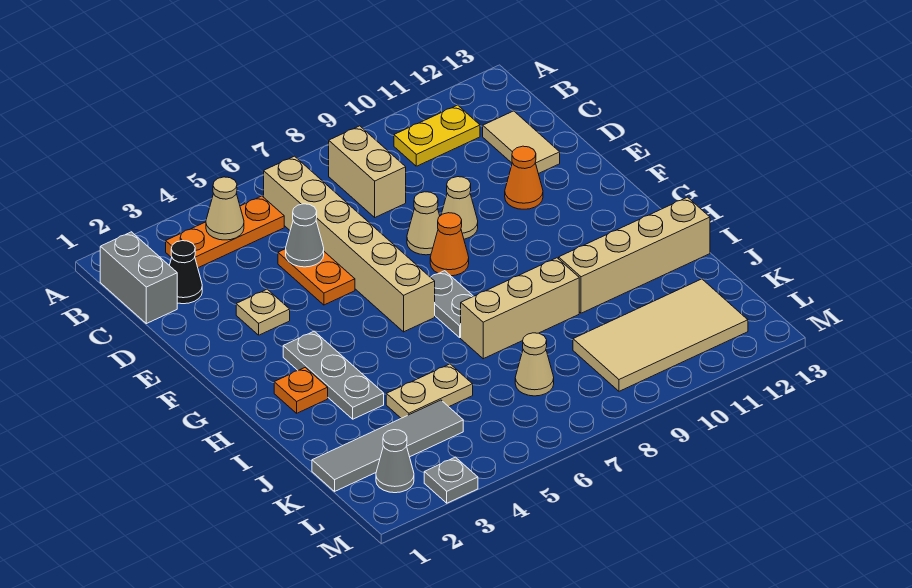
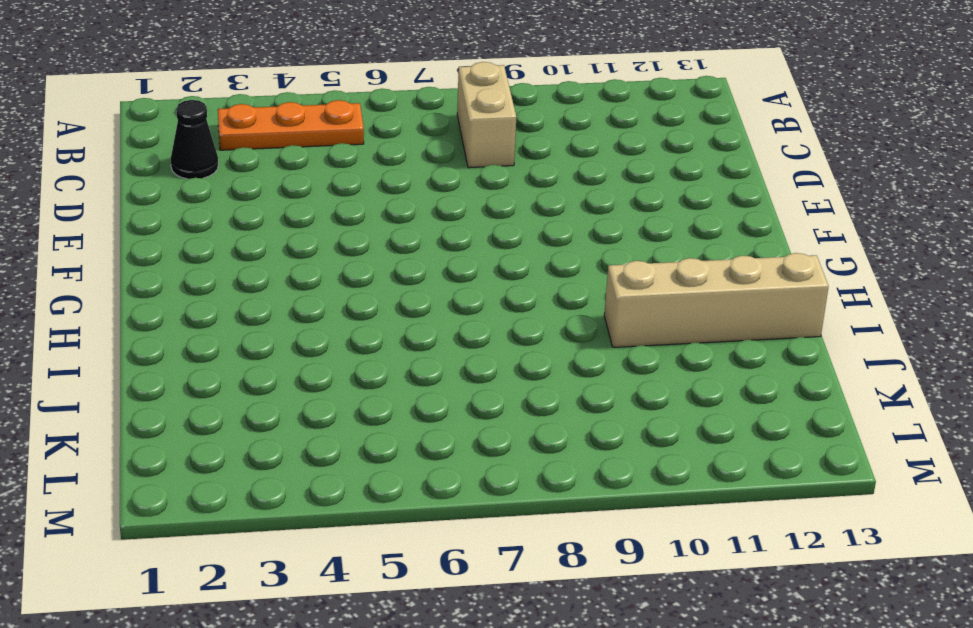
none -> grey brick B1:C1 level 1
none -> tan brick B6:G6 level 1
none -> yellow plate B10:B11 level 1

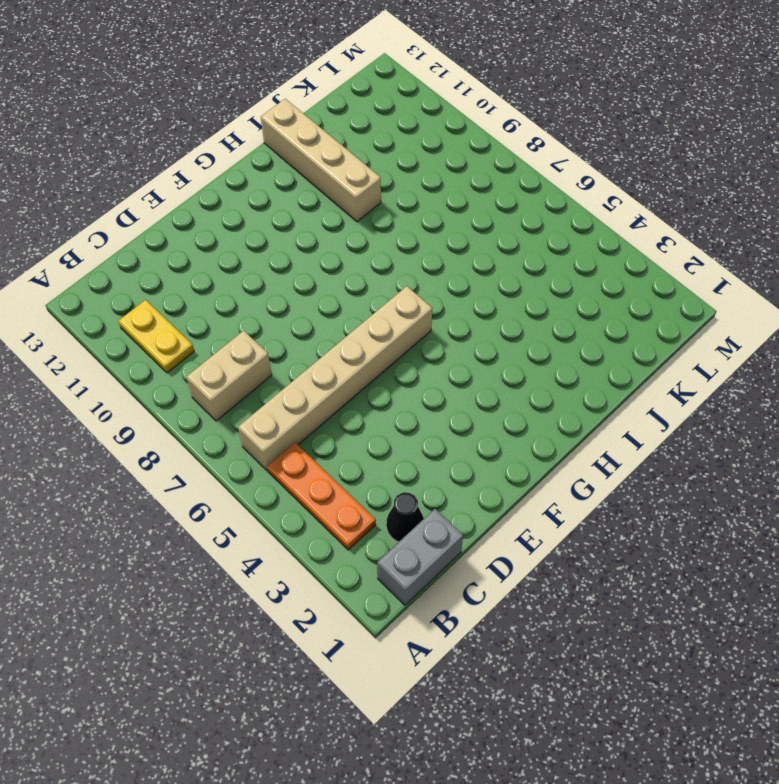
none -> tan tile C12:D12 level 1
none -> orange plate D5:E5 level 1
none -> tan plate E3 level 1

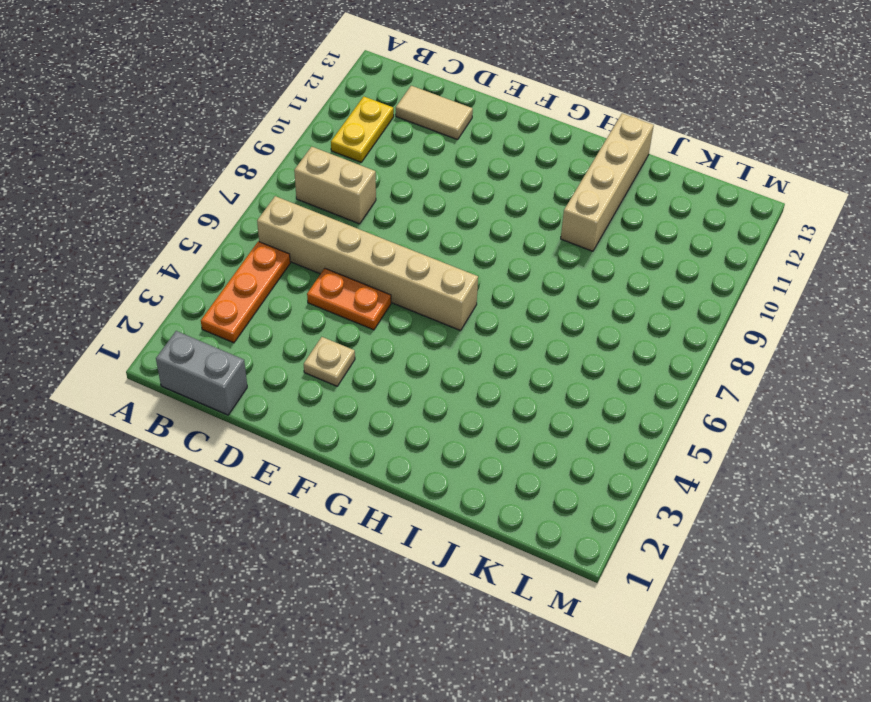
none -> black cone C2 level 1
none -> tan cone E8 level 1
none -> tan cone E9 level 1

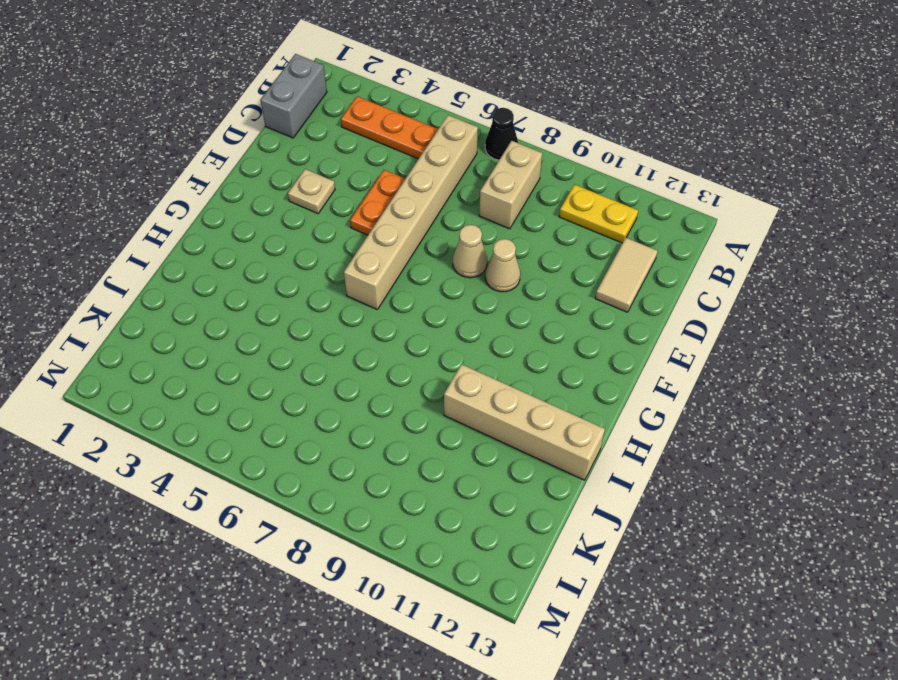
black cone A7 level 1 -> black cone C2 level 1
none -> orange cone E11 level 1
none -> orange cone F8 level 1
none -> grey plate G3:I3 level 1

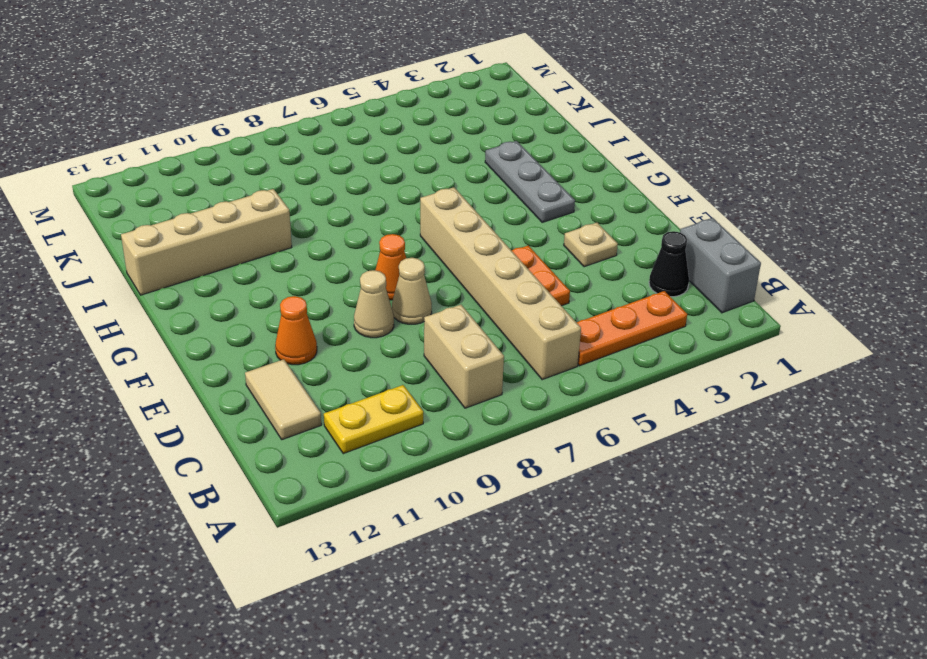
none -> grey plate G7:H7 level 1
none -> orange plate H2 level 1
none -> tan brick I7:I9 level 1

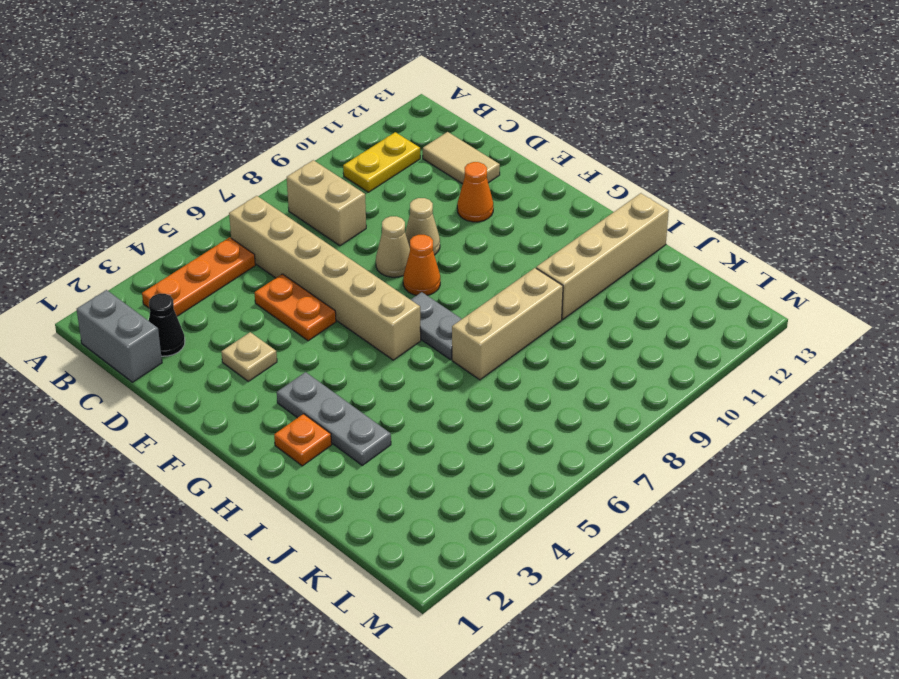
none -> tan plate J4:J5 level 1
none -> grey tile K1:K4 level 1
none -> tan cone K7 level 1

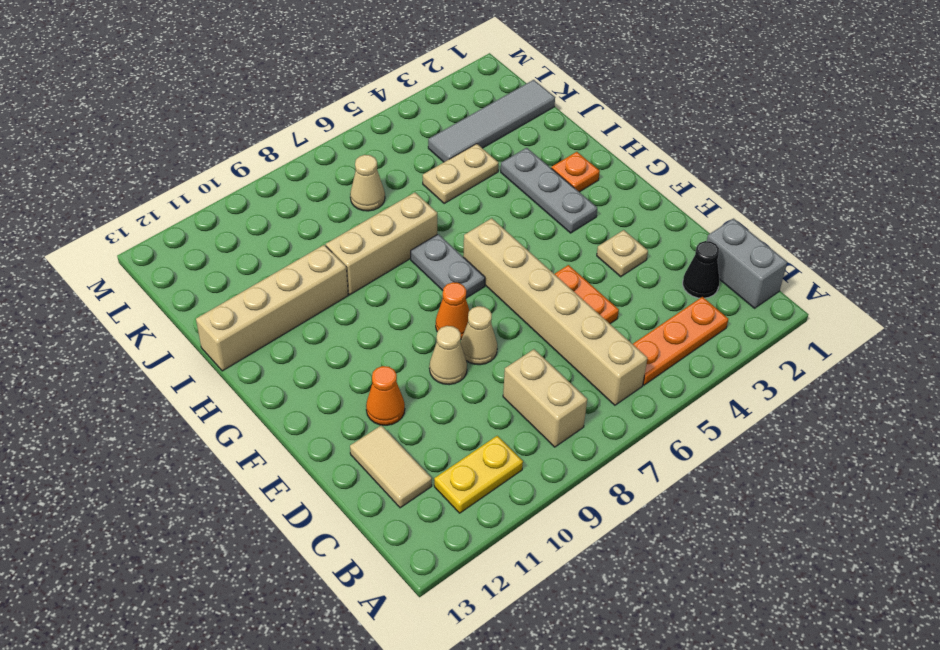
none -> tan tile K9:L12 level 1
none -> grey cone L2 level 1
none -> grey plate M3 level 1

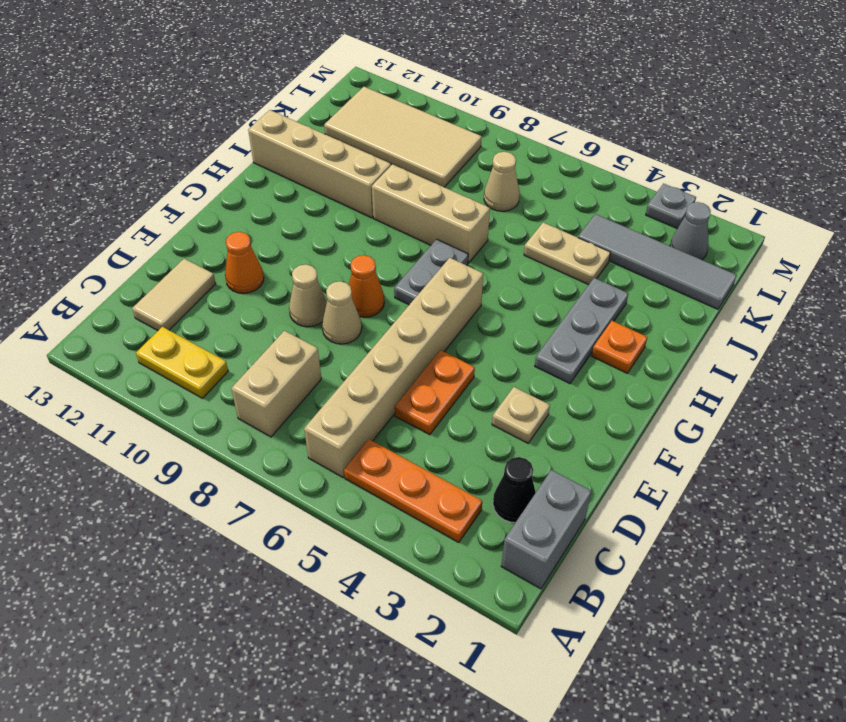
none -> tan cone B4 level 2
none -> grey cone D5 level 2

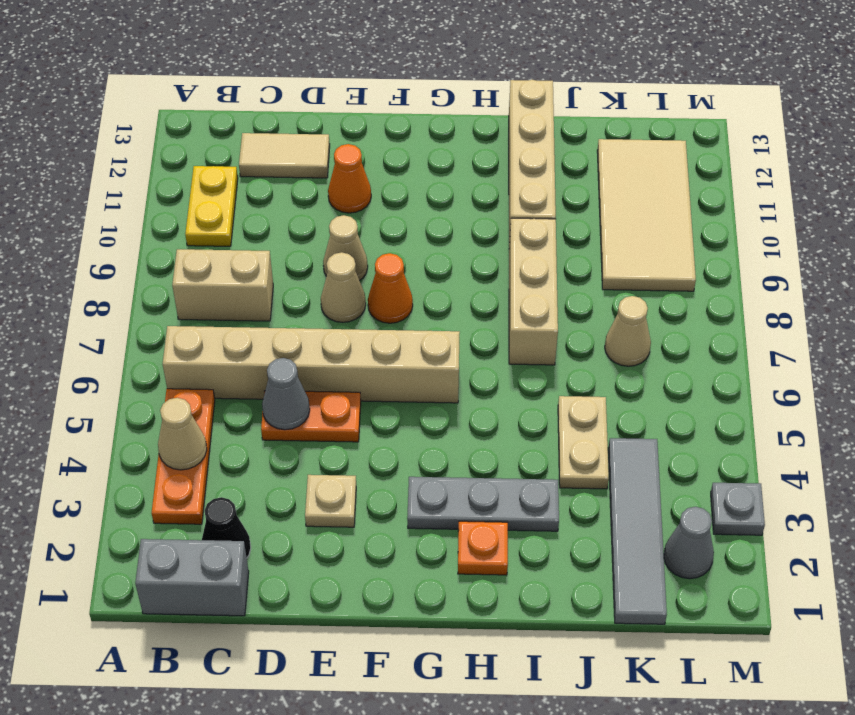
none -> grey plate G7:H7 level 1

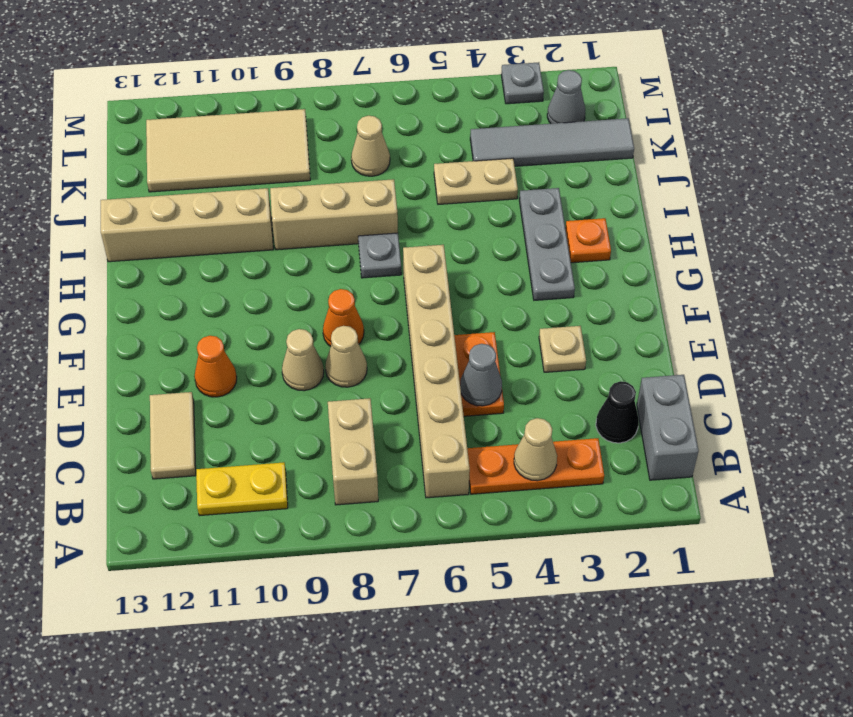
grey plate H7 level 1 -> grey plate G7:H7 level 1

